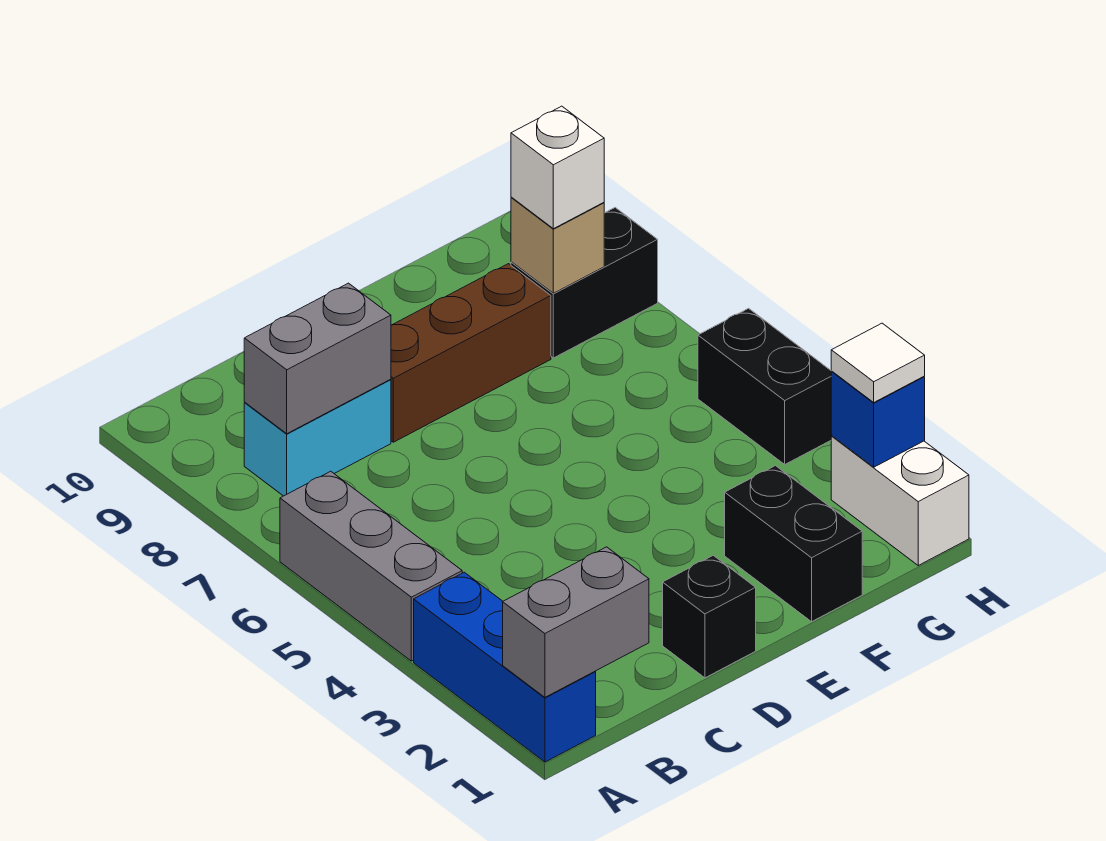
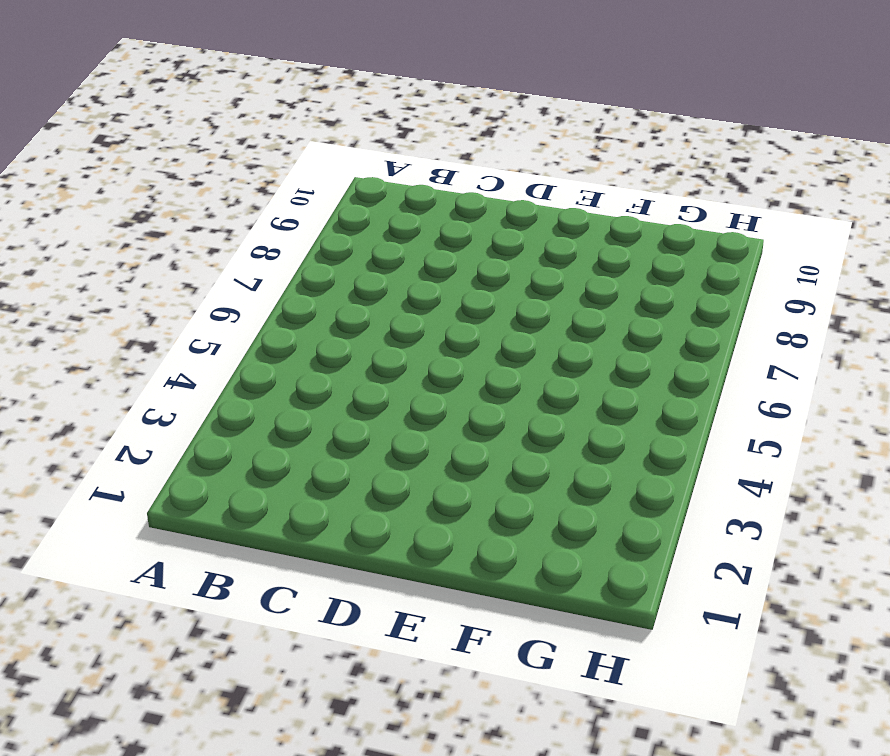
none -> blue brick A1:A3 level 1
none -> grey brick A4:A6 level 1
none -> cyan brick B8:C8 level 1

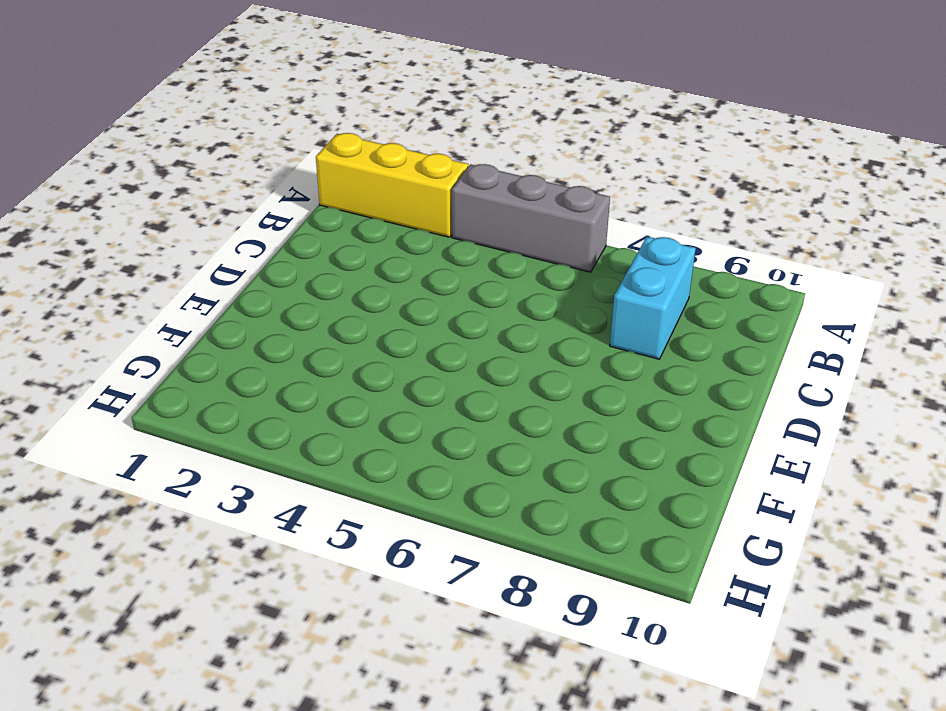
yellow brick A1:A3 level 1 -> blue brick A1:A3 level 1
none -> black brick D1 level 1
none -> brown brick D8:F8 level 1
none -> black brick F1:F2 level 1

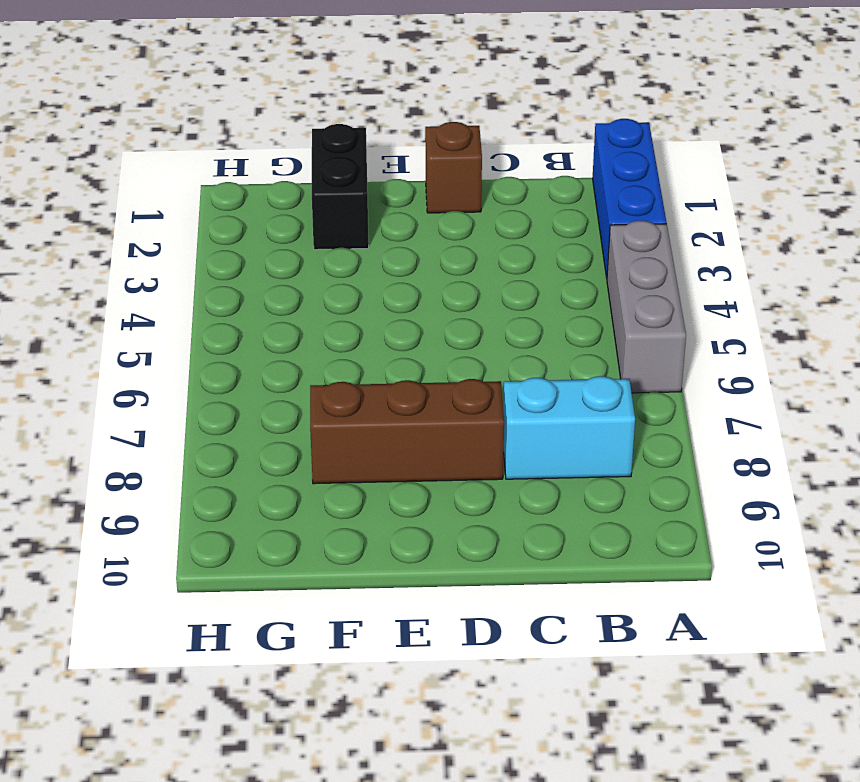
brown brick D1 level 1 -> black brick D1 level 1
none -> black brick G8:H8 level 1
none -> white brick H1:H2 level 1
none -> black brick H4:H5 level 1

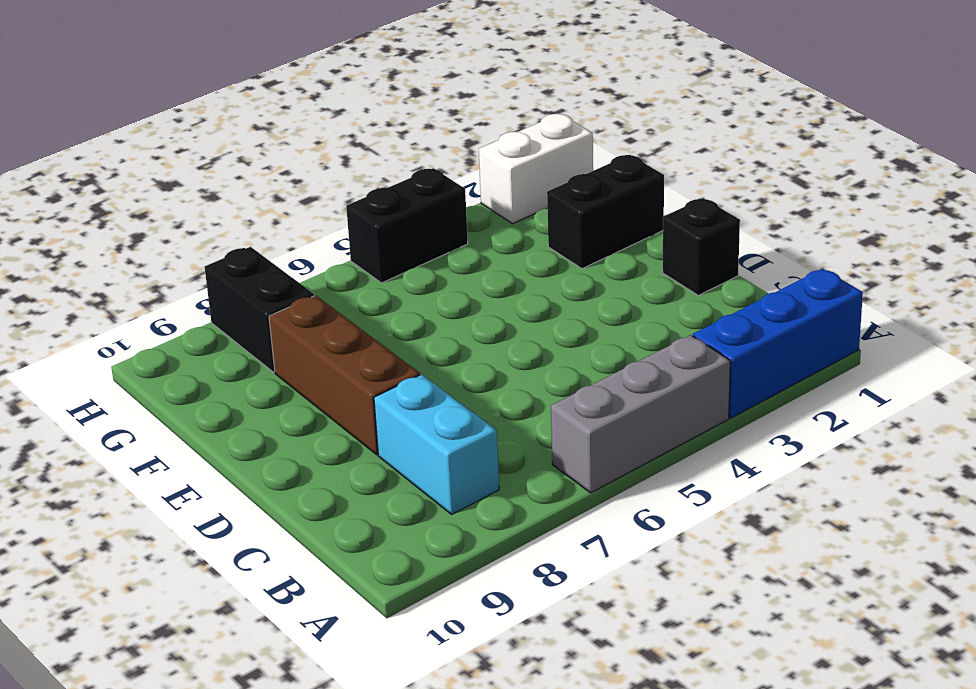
none -> grey brick A1:B1 level 2
none -> grey brick B8:C8 level 2
none -> tan brick G8 level 2

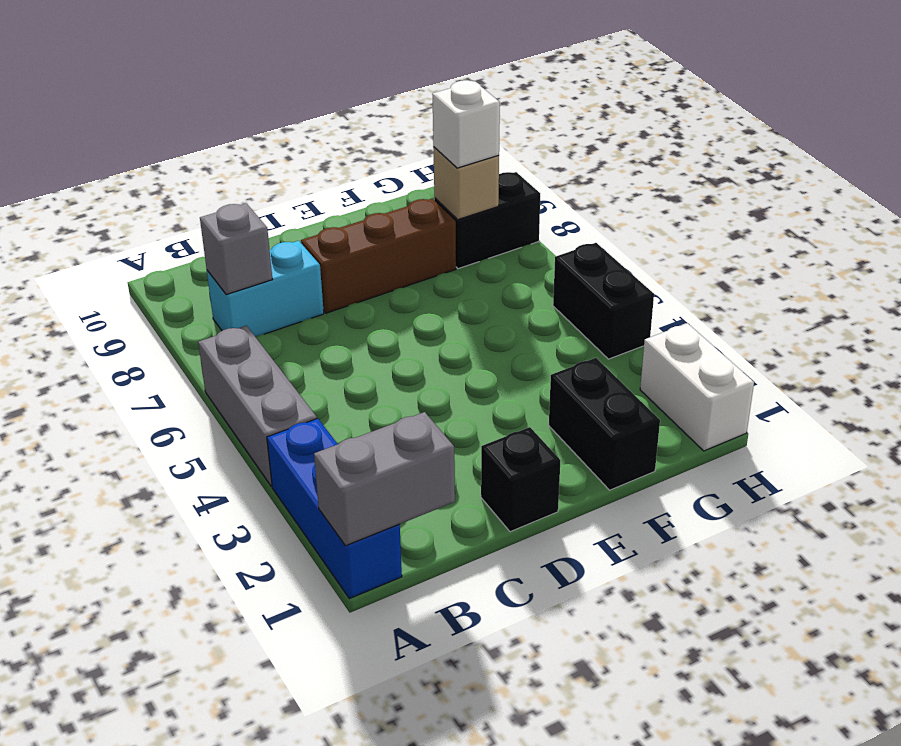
grey brick B8 level 2 -> grey brick B8:C8 level 2
none -> blue brick H2 level 2
none -> white tile H2 level 3

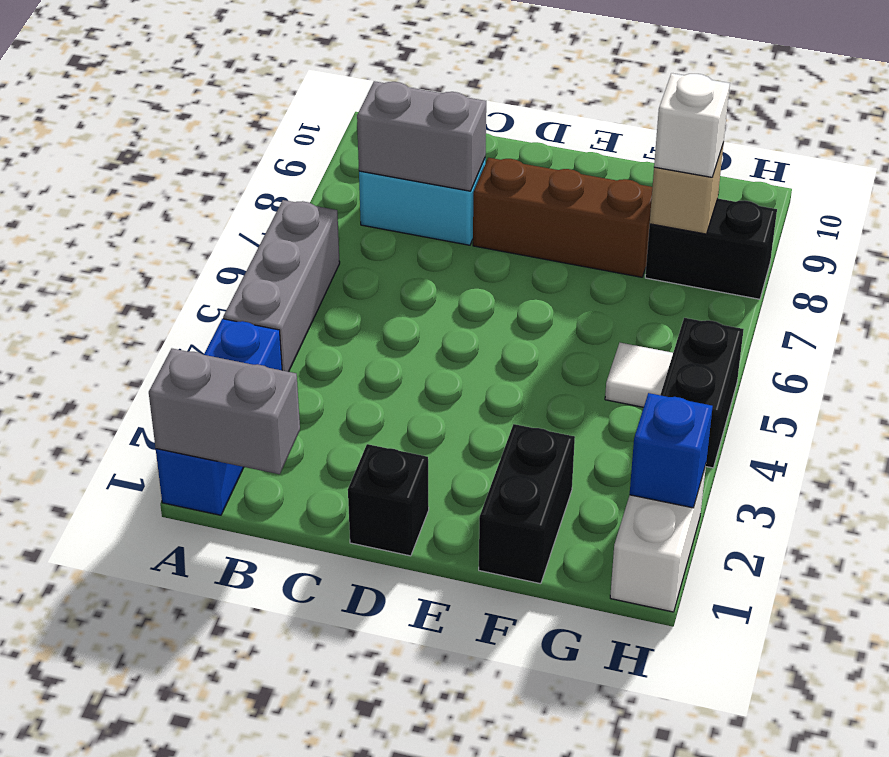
white tile G5 level 1 -> white tile H2 level 3

